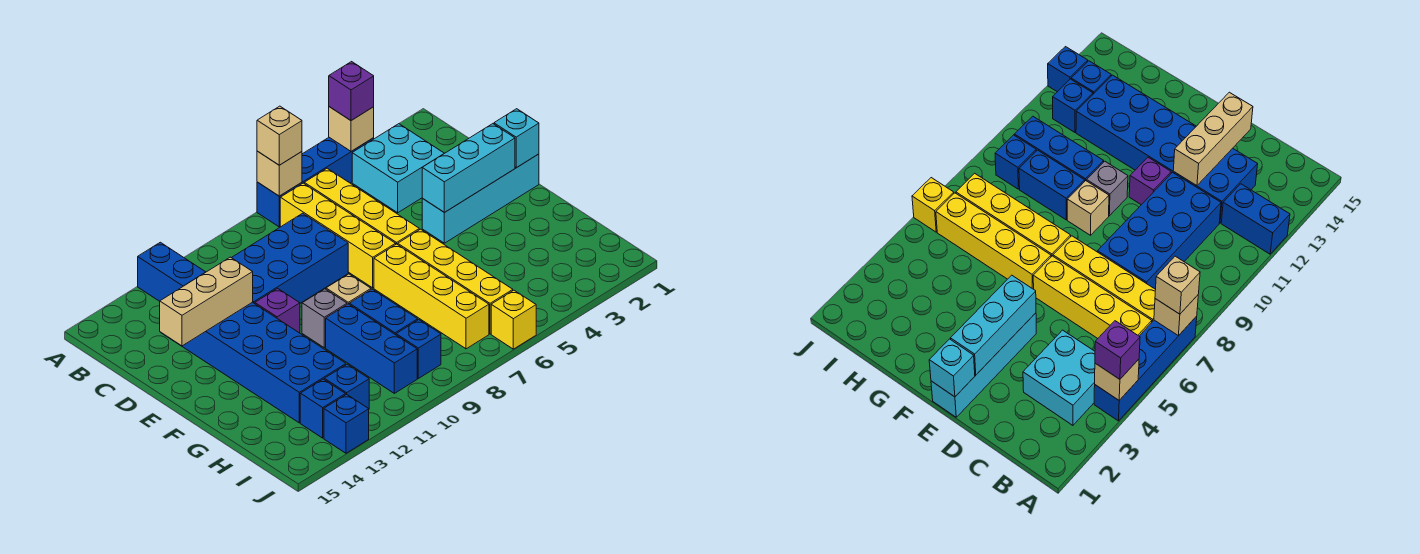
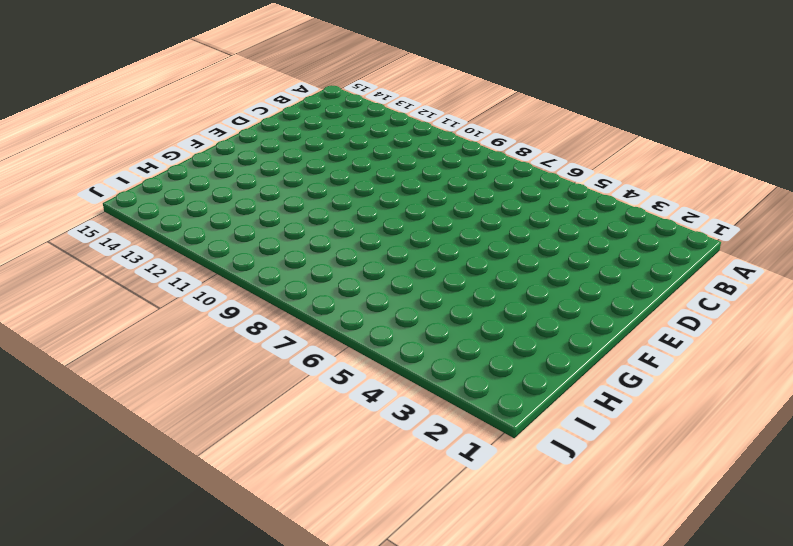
none -> blue brick A4:A7 level 1
none -> blue brick A12:B12 level 1
none -> cyan brick B3:C4 level 1

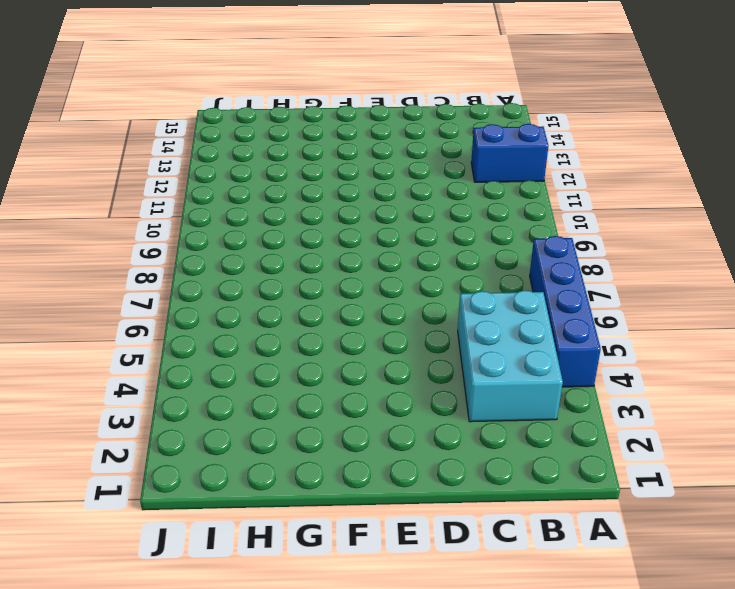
cyan brick B3:C5 level 1 -> cyan brick B3:C4 level 1
none -> yellow brick B6:E6 level 1
none -> yellow brick B7:E7 level 1
none -> blue brick C8:D11 level 1

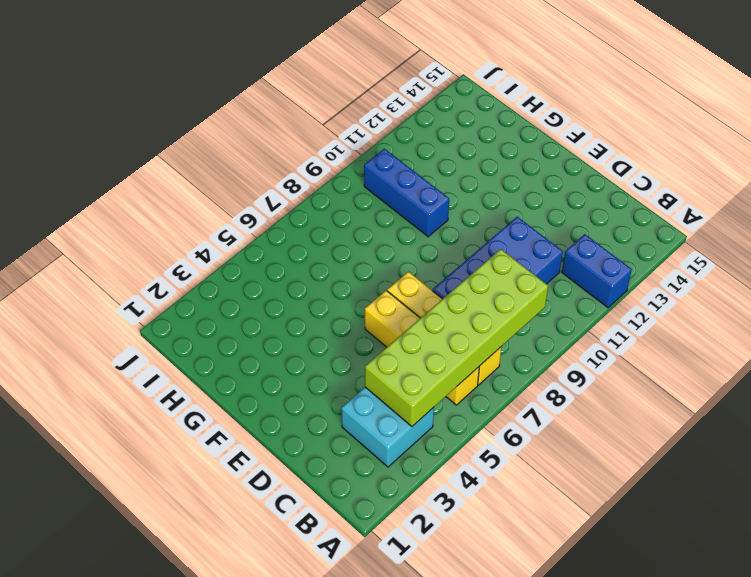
lime brick B4:C9 level 2 -> none
none -> blue brick A4:A7 level 1
none -> blue brick C12:H13 level 1
none -> cyan brick E1:E4 level 1

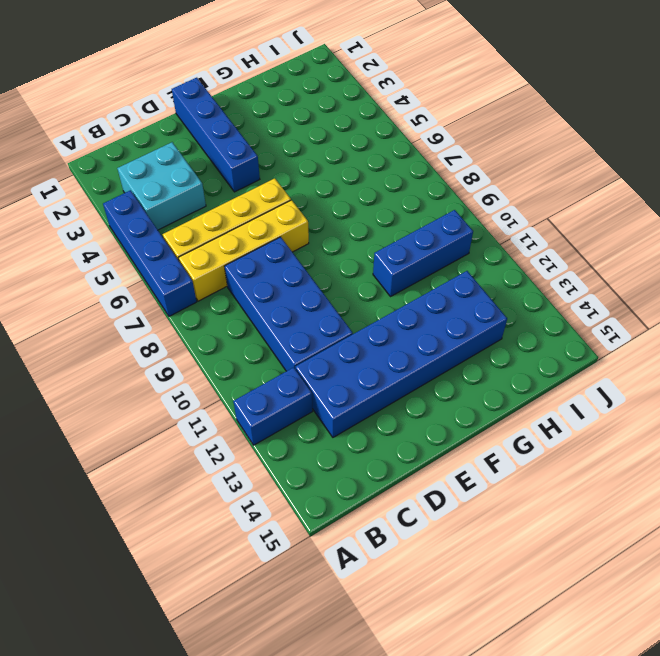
blue brick E1:E4 level 1 -> cyan brick E1:E4 level 1
none -> purple brick E11 level 1
none -> yellow brick F6:I6 level 1
none -> yellow brick F7:I7 level 1

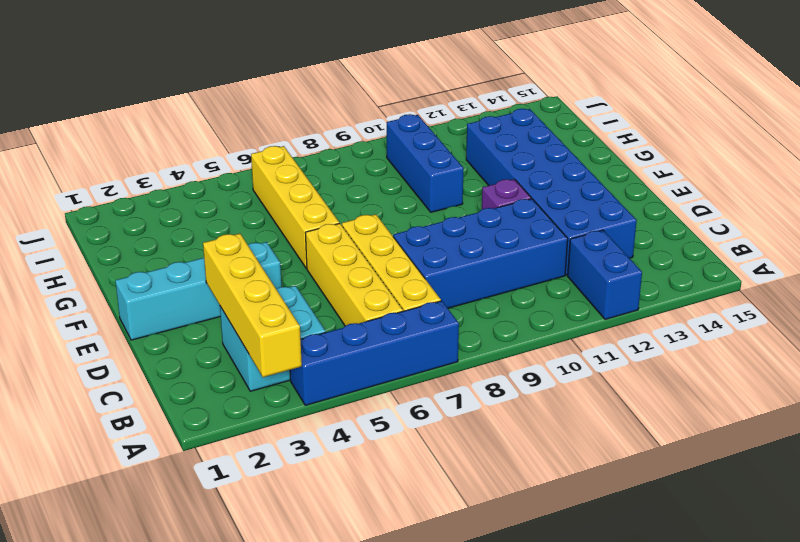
yellow brick A3:D3 level 2 -> yellow brick F7:I7 level 1
none -> tan brick F9 level 1
none -> grey brick F10 level 1
none -> blue brick G9:H9 level 1

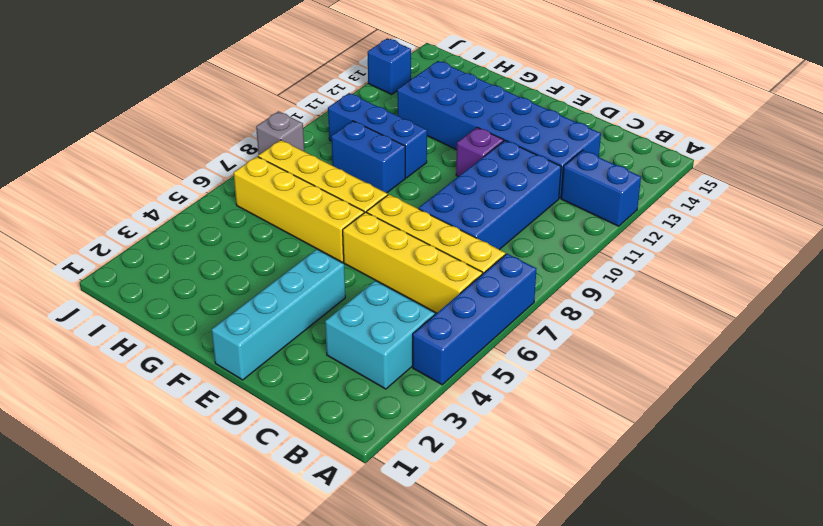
grey brick J8 level 1 -> grey brick F10 level 1
none -> tan brick F9 level 1
none -> blue brick I9 level 1
none -> blue brick I12 level 1

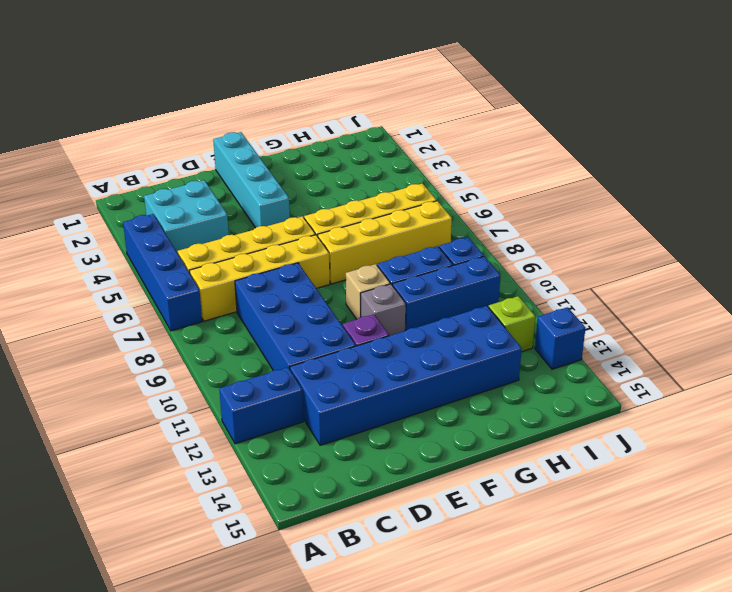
lime brick I12 level 1 -> blue brick I12 level 1
none -> blue brick I13 level 1
none -> yellow brick J6 level 1
none -> tan brick A4 level 2

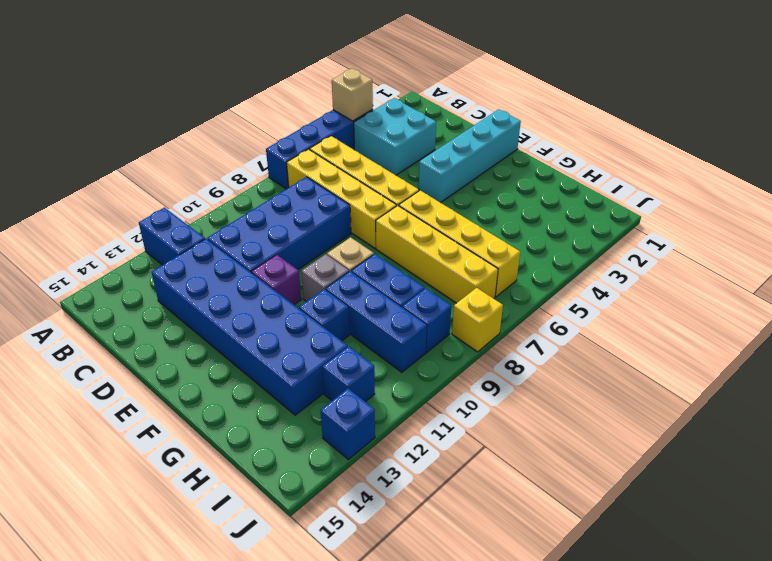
blue brick G11 level 1 -> blue brick I13 level 1
yellow brick J8 level 1 -> yellow brick J6 level 1
none -> tan brick A7 level 2
none -> tan brick D12:D14 level 2
none -> cyan brick E1 level 2

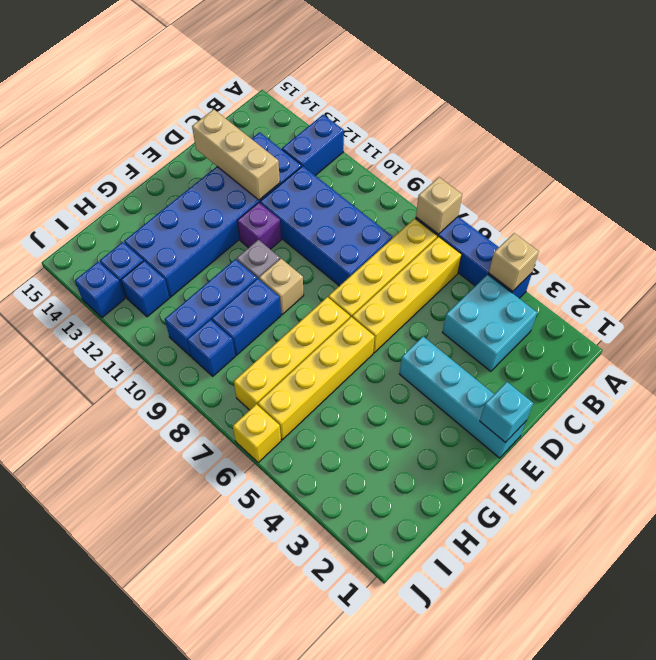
none -> cyan brick E2:E4 level 2
none -> purple brick A4 level 3
none -> tan brick A7 level 3

